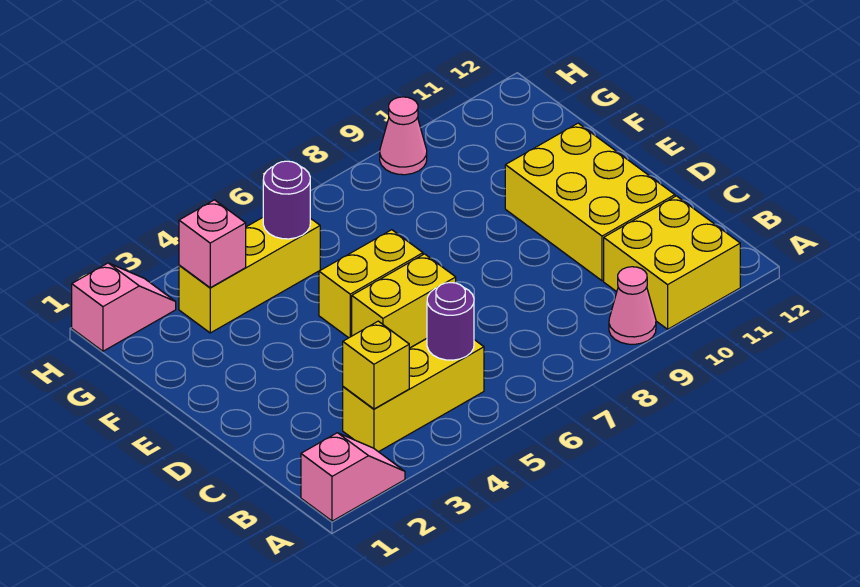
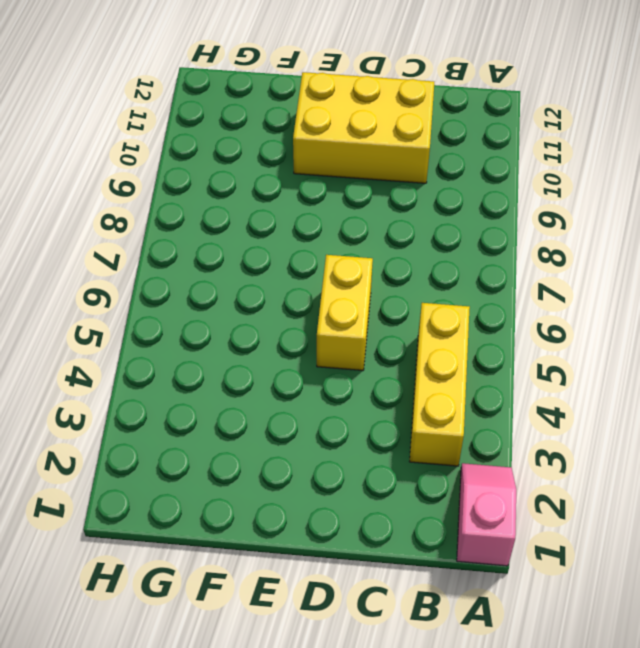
none -> pink cone A9 level 1
none -> yellow brick A10:B11 level 1
none -> yellow brick E5:E6 level 1

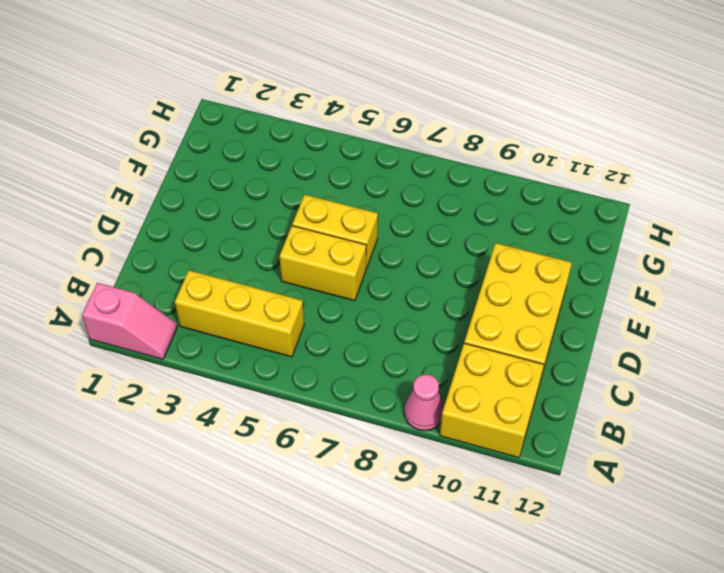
none -> yellow brick G3:G5 level 1
none -> pink slope H1:H2 level 1 top 1
none -> pink cone H9 level 1

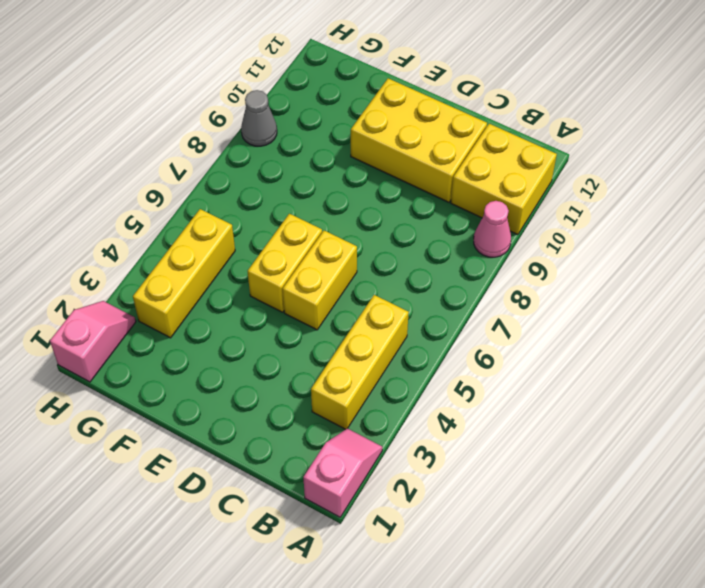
grey cone H9 level 1 -> pink cone H9 level 1
none -> yellow brick B3 level 2
none -> purple round brick B5 level 2
none -> pink brick G3 level 2

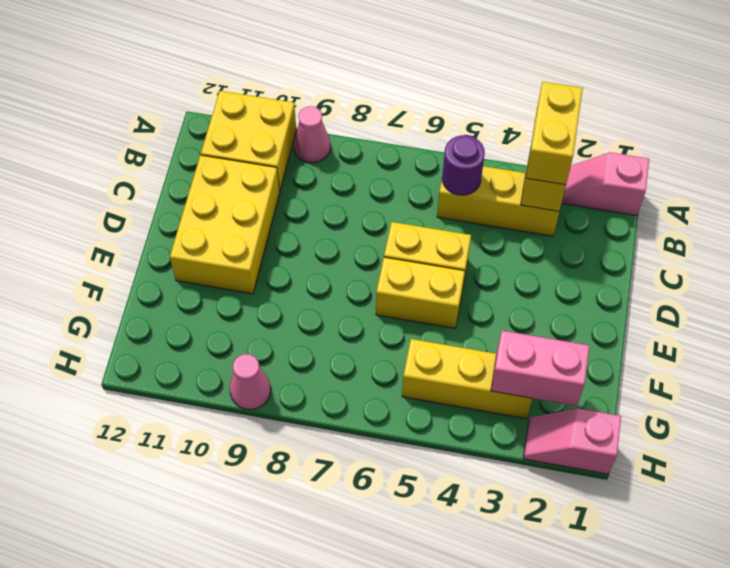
yellow brick A3:B3 level 3 -> none
pink brick G2:G3 level 2 -> pink brick G3 level 2
none -> purple round brick G5 level 2

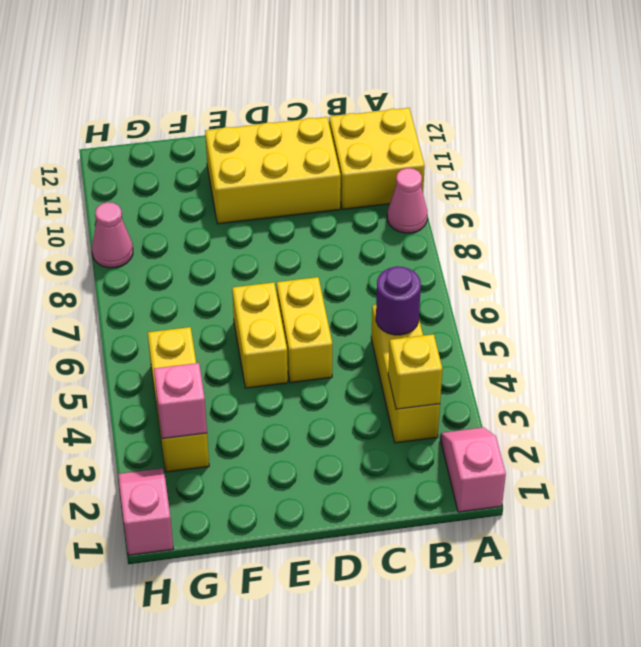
none -> purple round brick G5 level 2

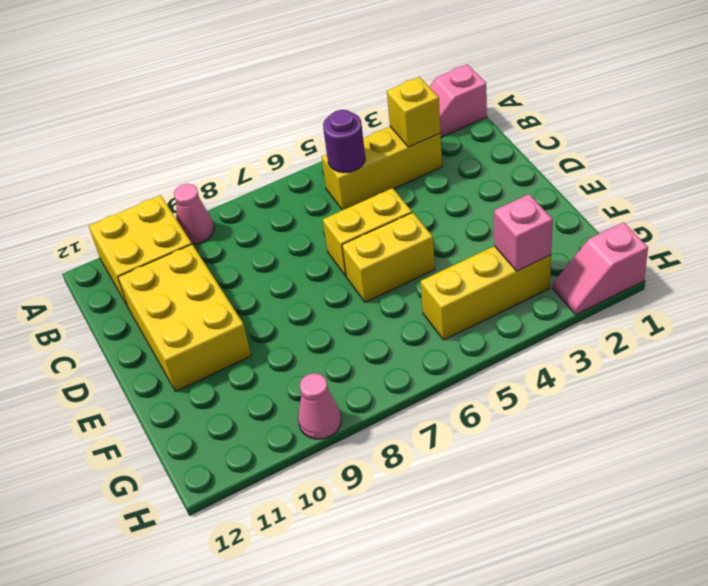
none -> purple round brick G5 level 2

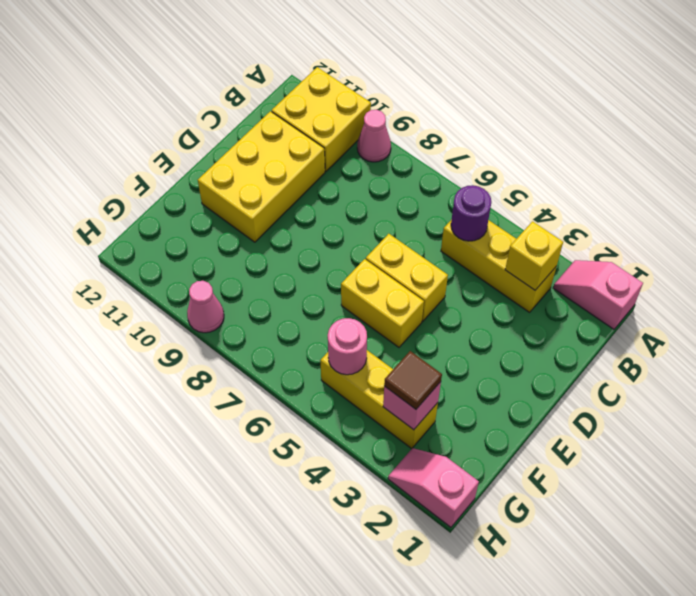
brown tile G3 level 3 -> none
pink round brick G5 level 2 -> purple round brick G5 level 2

